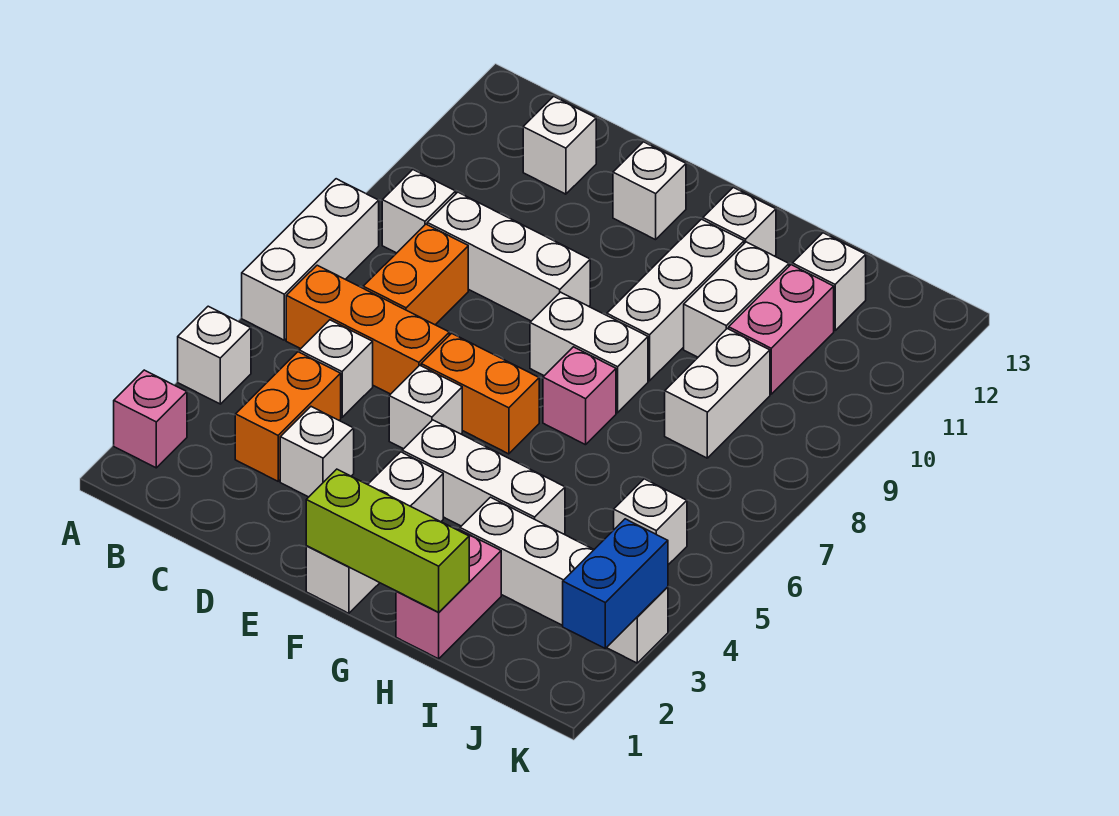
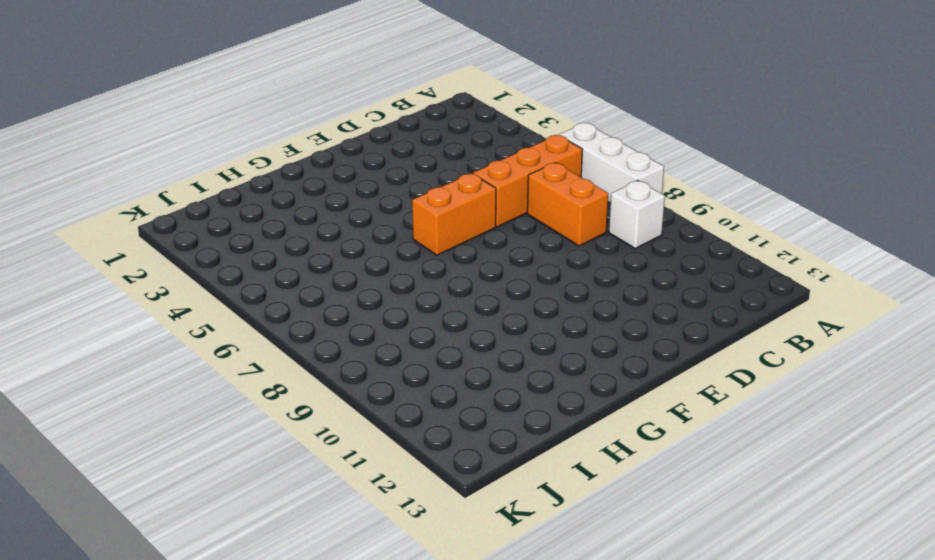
none -> pink brick A2 level 1
none -> white brick A4 level 1
none -> orange brick C3:C4 level 1

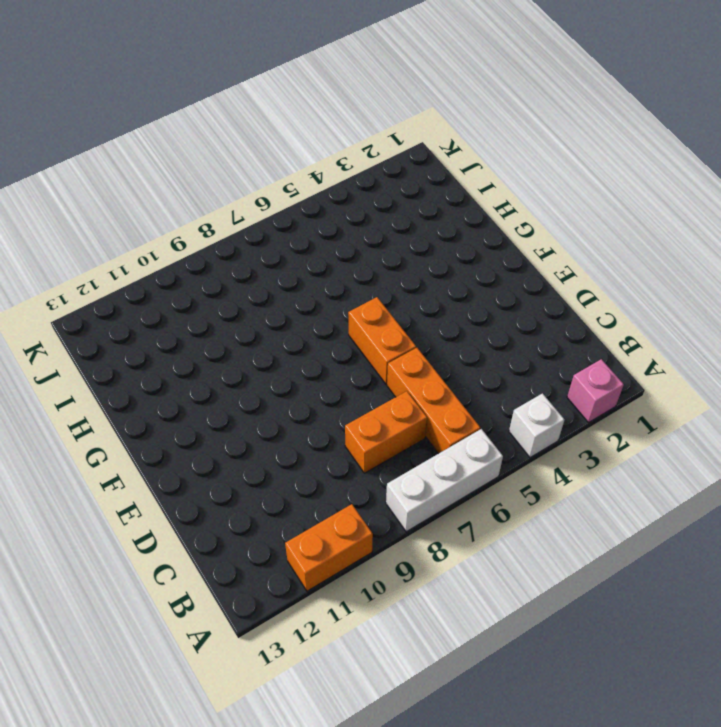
orange brick A10:A11 level 1 -> orange brick C3:C4 level 1
none -> white brick B9 level 1
none -> white brick C5 level 1
none -> white brick C9:E9 level 1

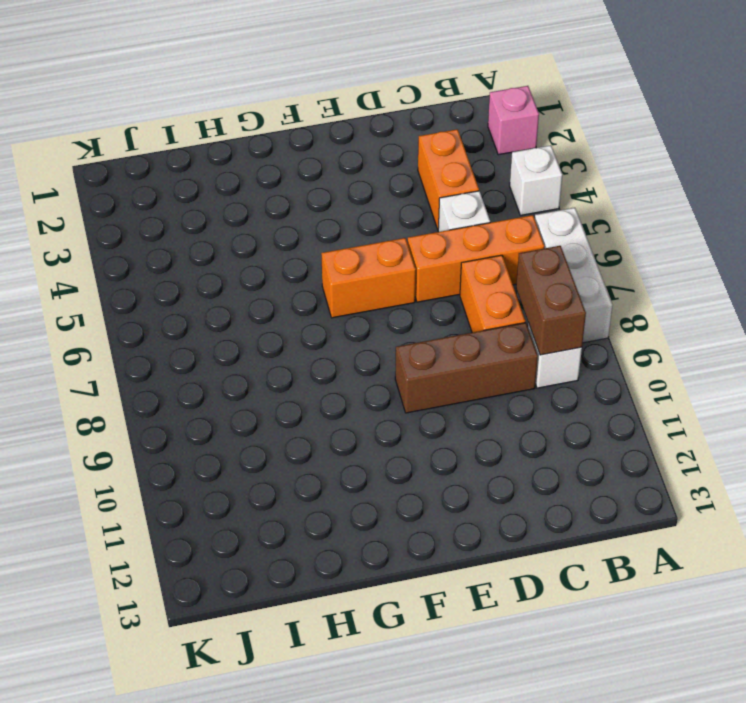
brown brick B8:B9 level 2 -> none
brown brick C9:E9 level 1 -> white brick C9:E9 level 1
none -> white brick C12 level 1
none -> white brick D3 level 1
none -> white brick E5 level 1

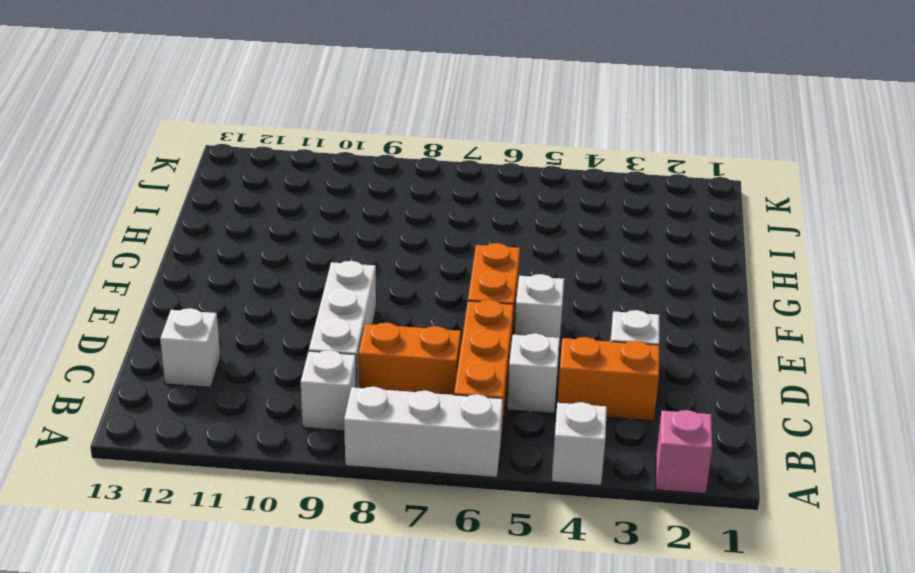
none -> white brick E12 level 1
none -> white brick F1:F3 level 1
none -> white brick F4:H4 level 1

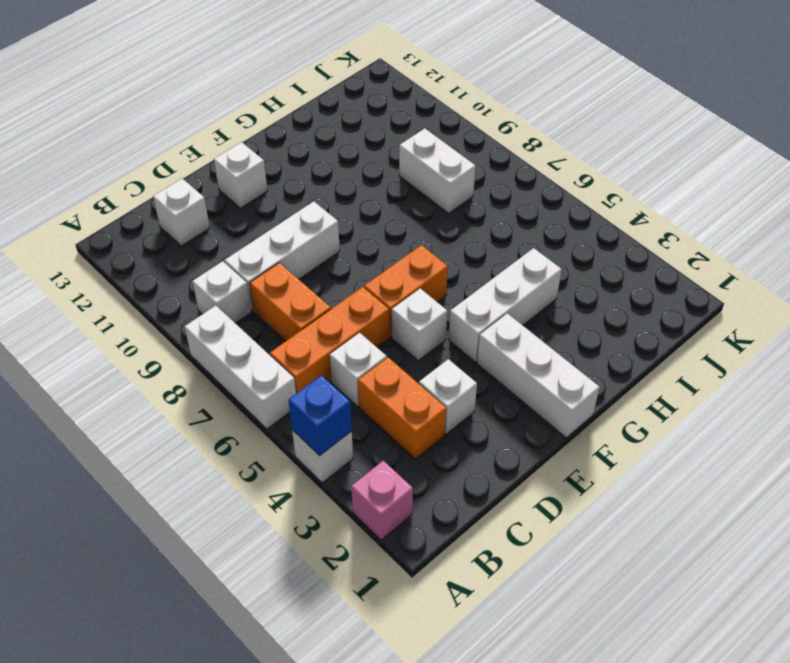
blue brick A4 level 2 -> none
none -> white brick F8:G8 level 1
none -> pink brick G7 level 1
none -> white brick G9:G11 level 1

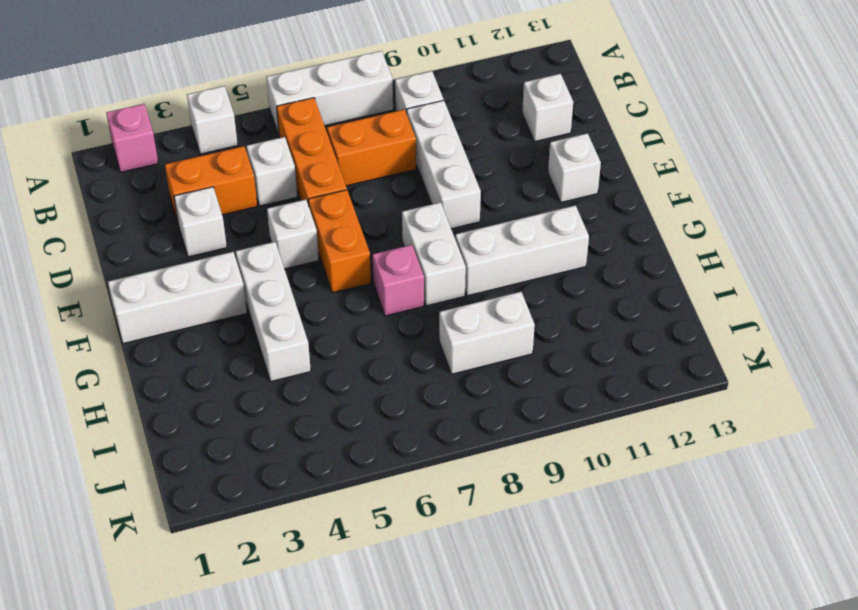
none -> white brick G12 level 1
none -> pink brick H1:H2 level 1
none -> white brick H3:K3 level 1

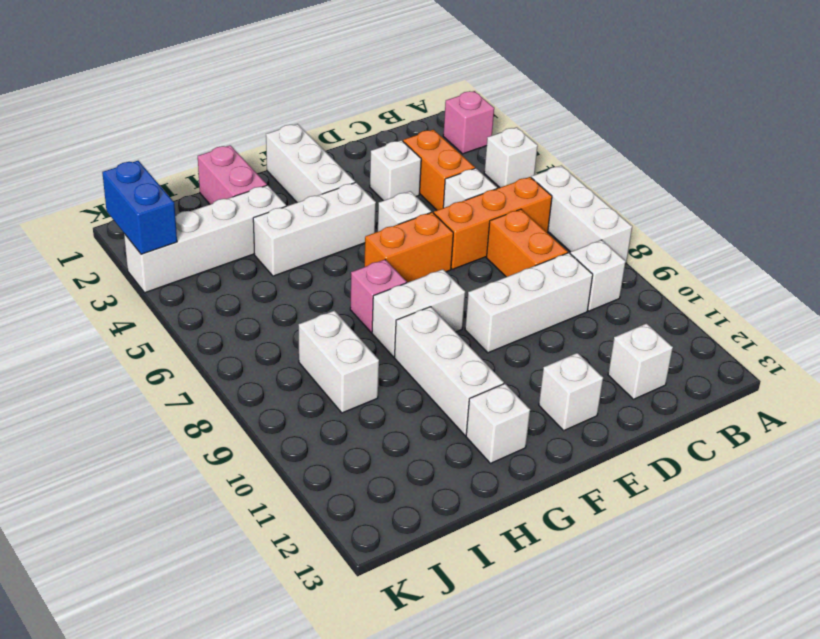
none -> white brick H10:H11 level 1
none -> pink brick I10:I11 level 1
none -> white brick I12 level 1

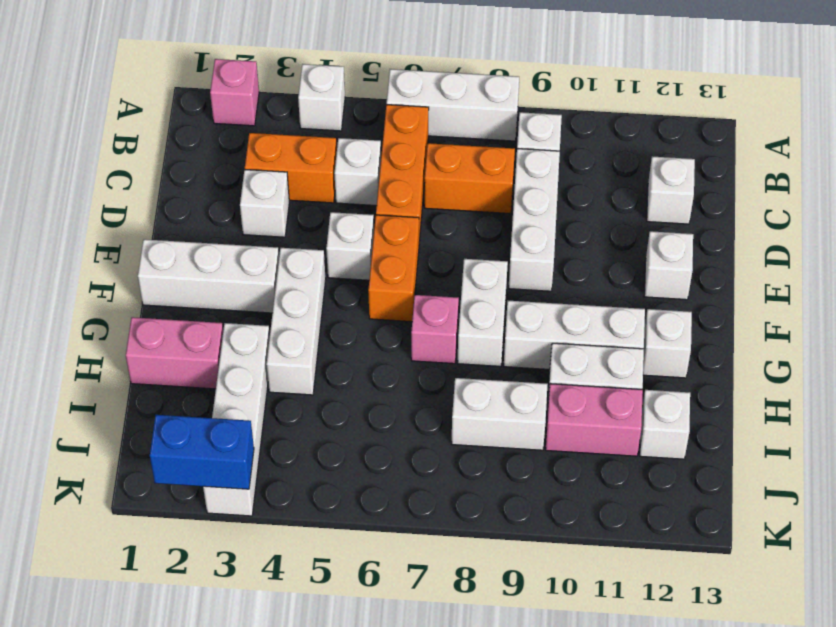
none -> white brick J5 level 1
none -> lime brick F1:H1 level 2

